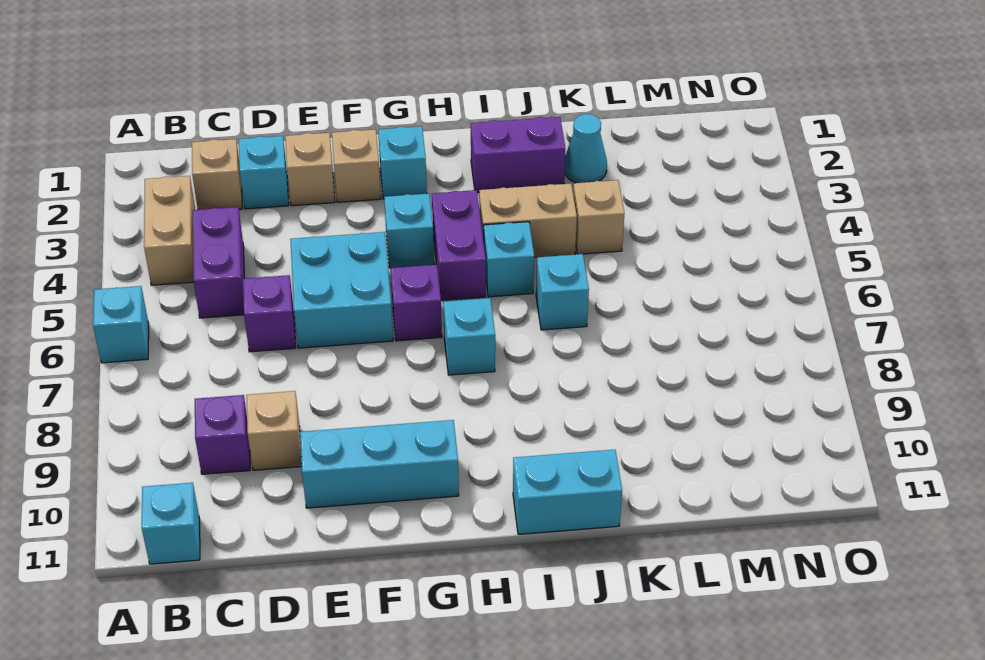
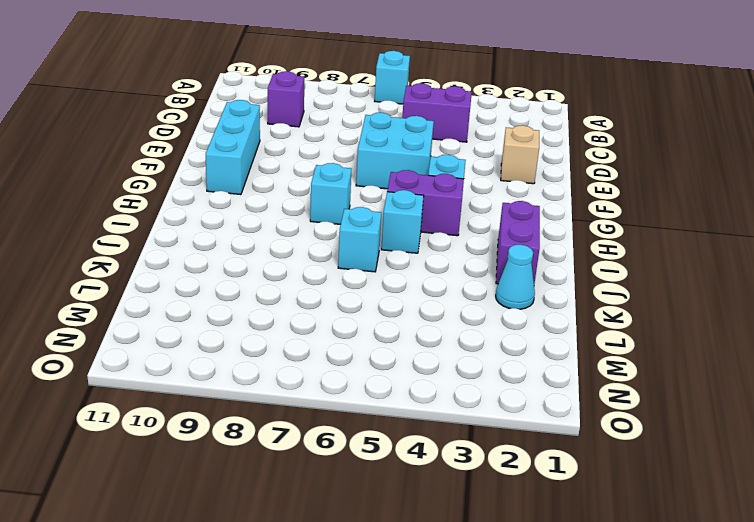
none -> tan brick B3:B4 level 1
none -> cyan brick B11 level 1
none -> tan brick C2 level 1

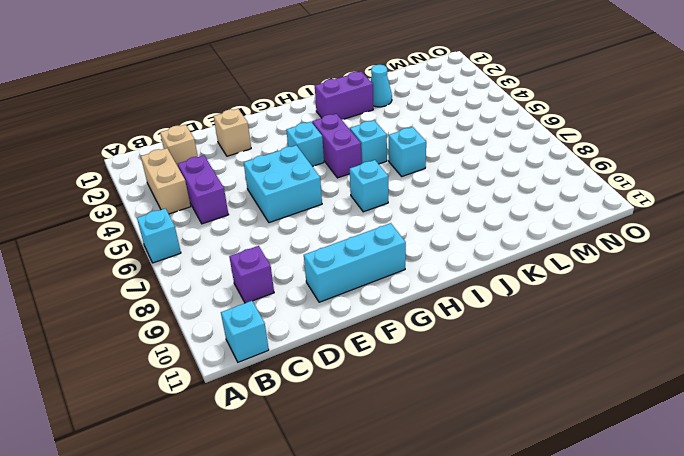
none -> cyan brick D2 level 1
none -> purple brick D6 level 1
none -> tan brick D9 level 1

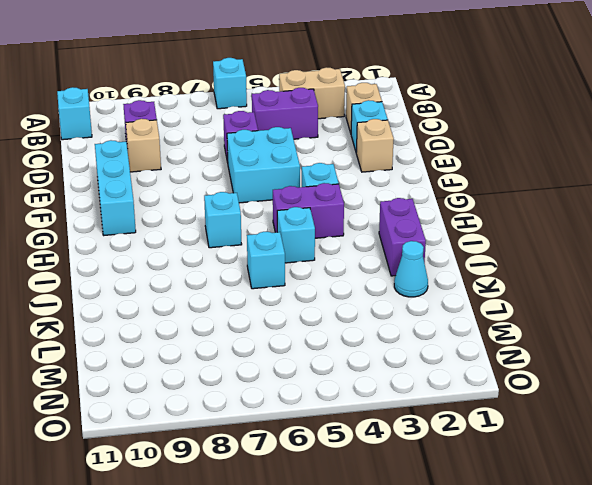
none -> tan brick F2 level 1
none -> cyan brick G2 level 1
none -> purple brick G6 level 1

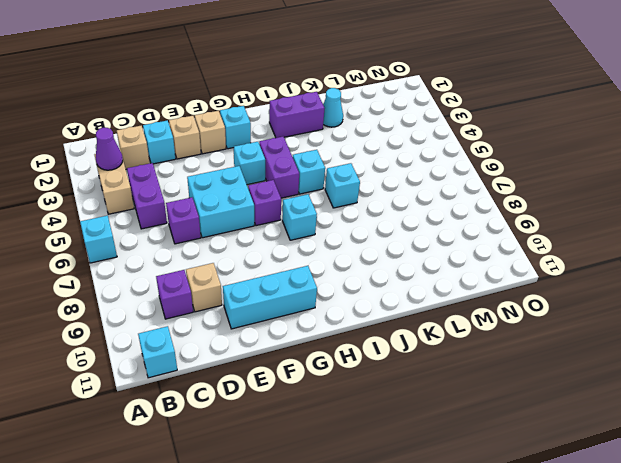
purple cone B3 level 2 -> none
none -> tan brick I4:J4 level 1
none -> cyan brick I11:J11 level 1
none -> tan brick K4 level 1

